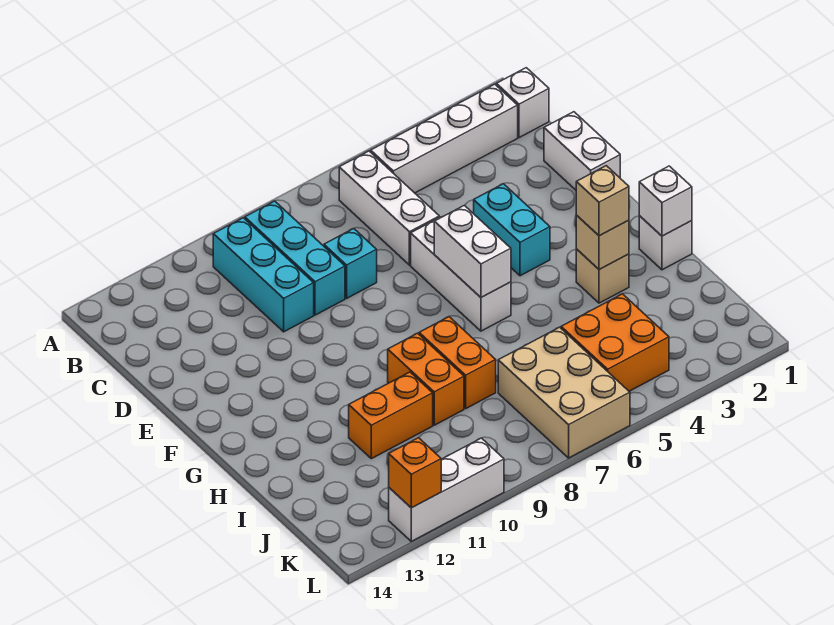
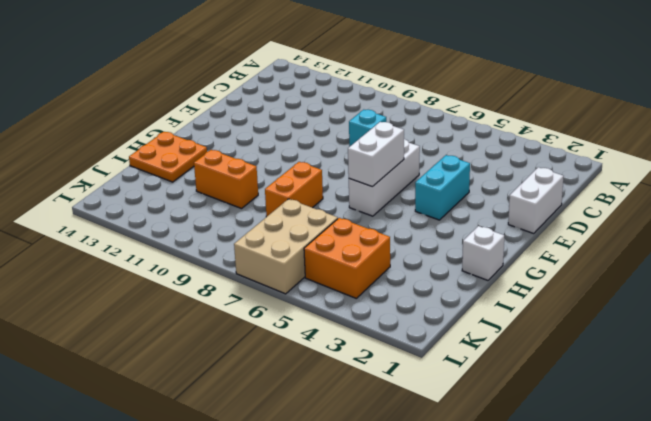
orange plate H13:I14 level 1 -> none
none -> white brick B1 level 1
none -> white brick B2:B5 level 1
none -> white brick B6:D6 level 1

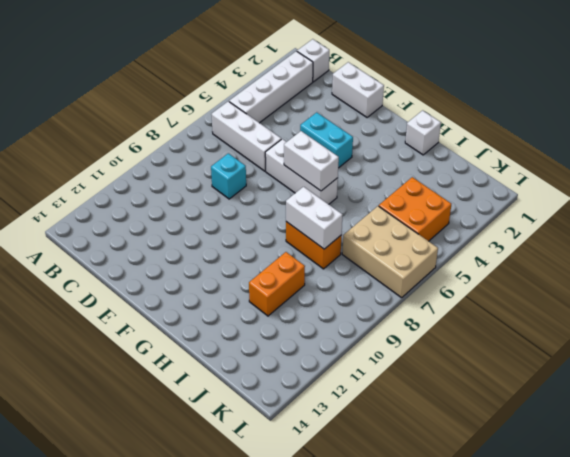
white brick H8:I8 level 2 -> none
none -> cyan brick B9:D9 level 1
none -> cyan brick B10:D10 level 1
none -> tan brick H3 level 1

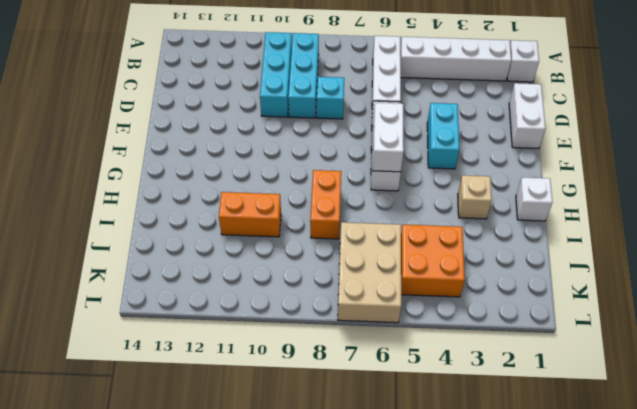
none -> orange brick H9:I9 level 1
none -> white brick L10:L12 level 1
none -> white brick H1 level 2

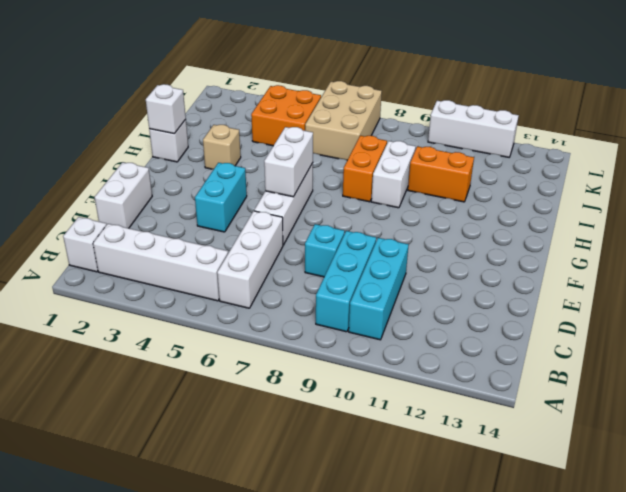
white brick H9:I9 level 1 -> orange brick H9:I9 level 1
none -> tan brick H3 level 2
none -> orange brick L12 level 2
none -> tan brick H3 level 3

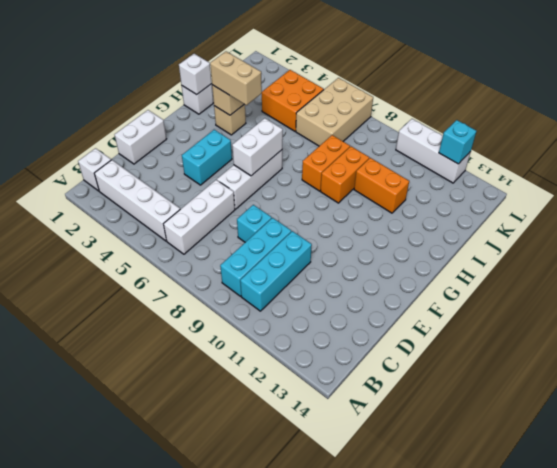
tan brick H3:H4 level 3 -> tan brick H3 level 3
cyan brick L12 level 2 -> orange brick L12 level 2

